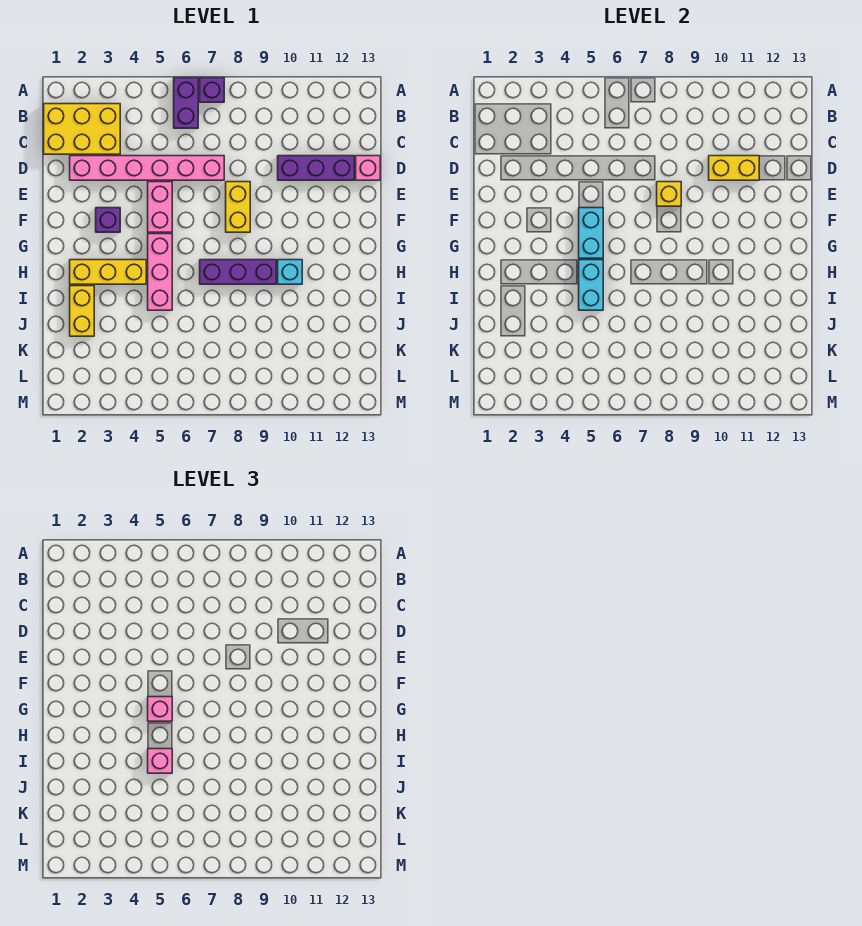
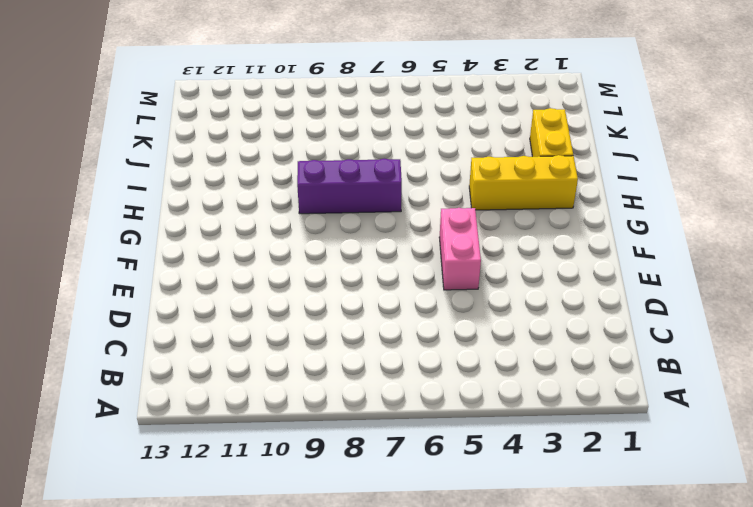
none -> purple brick A6:B6 level 1
none -> purple brick A7 level 1
none -> yellow brick B1:C3 level 1

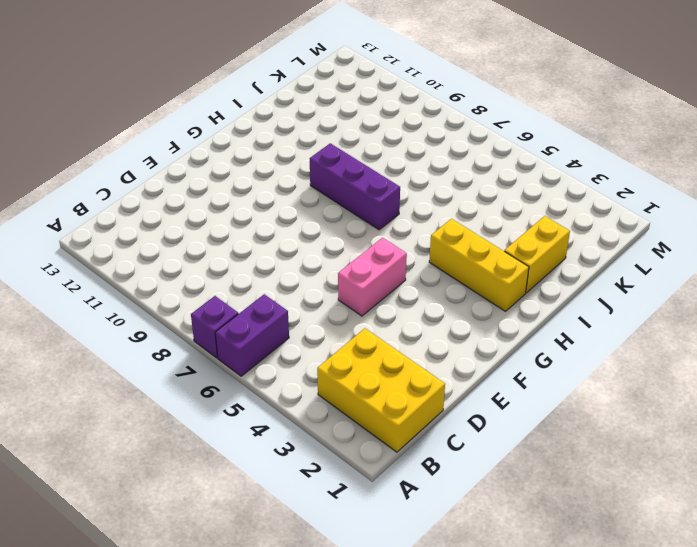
none -> pink brick D2:D7 level 1
none -> purple brick D10:D12 level 1
none -> pink brick D13 level 1

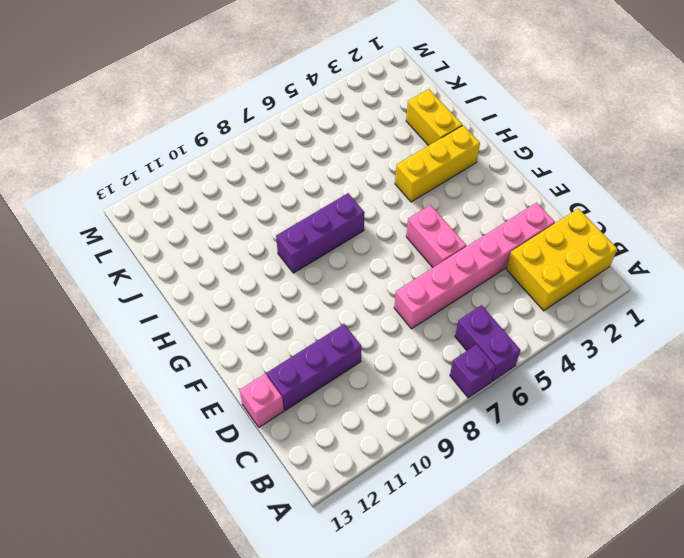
none -> yellow brick E8:F8 level 1
none -> purple brick F3 level 1
none -> pink brick G5:I5 level 1

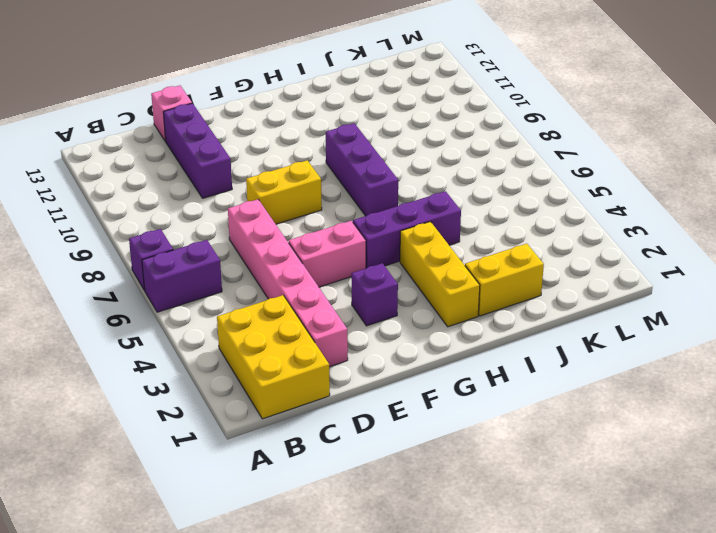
purple brick G5:I5 level 1 -> pink brick G5:I5 level 1
none -> cyan brick H10 level 1
none -> yellow brick D10:D11 level 2
none -> yellow brick E8 level 2

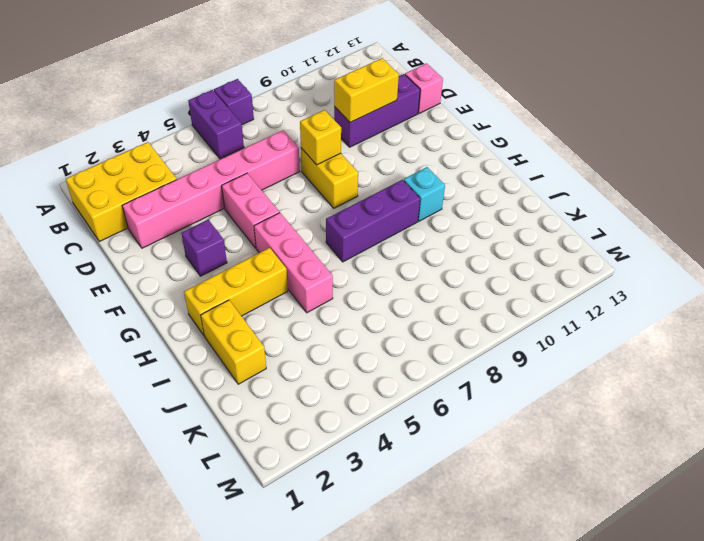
none -> cyan brick F5:G5 level 2
none -> cyan brick H5:I5 level 2
none -> pink brick G5 level 3

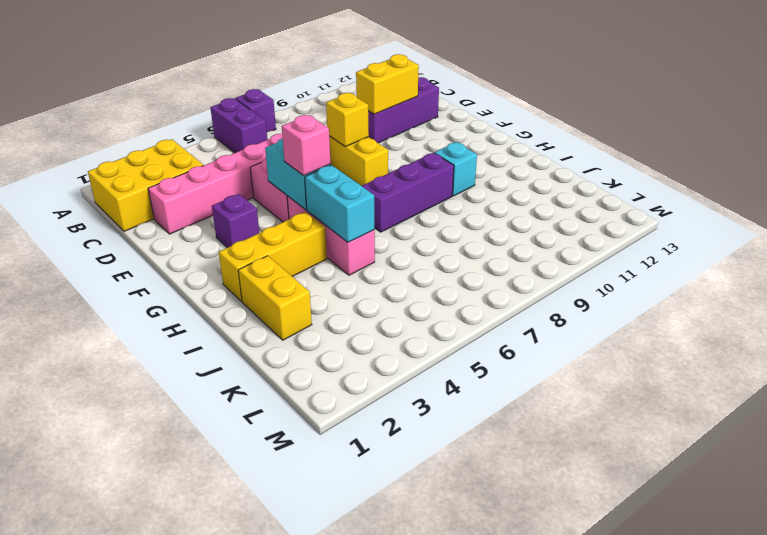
none -> pink brick D13 level 1
none -> pink brick I5 level 3

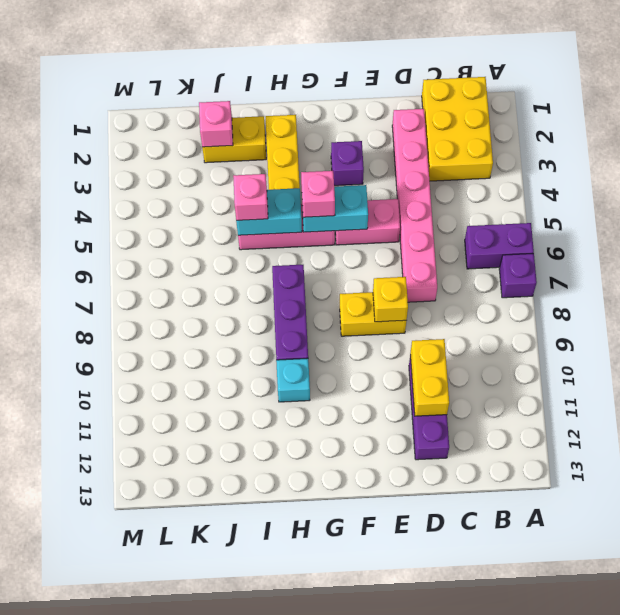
pink brick J2 level 2 -> pink brick D13 level 1

